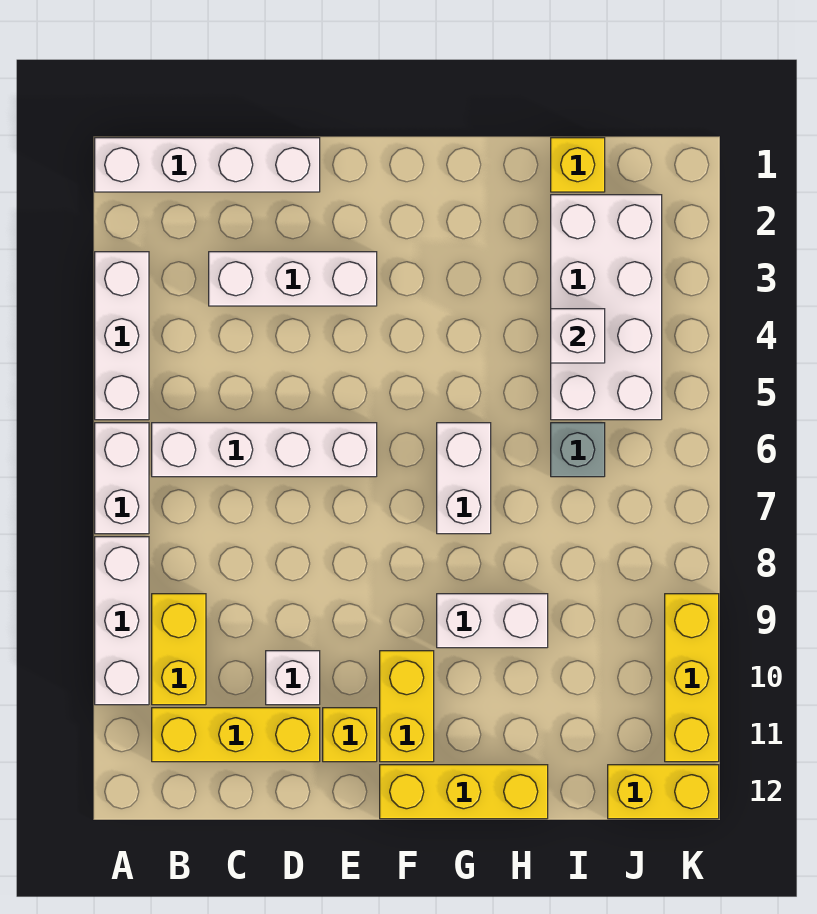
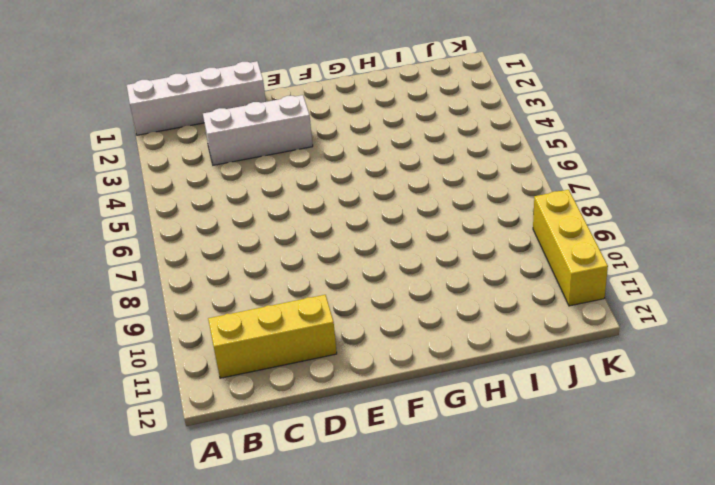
none -> white brick A3:A5 level 1
none -> white brick A6:A7 level 1
none -> white brick A8:A10 level 1

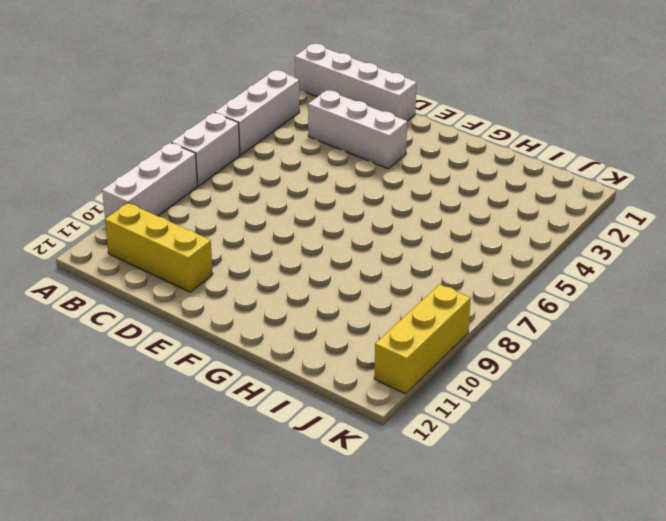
none -> white brick B6:E6 level 1
none -> yellow brick B9:B10 level 1
none -> white brick D10 level 1

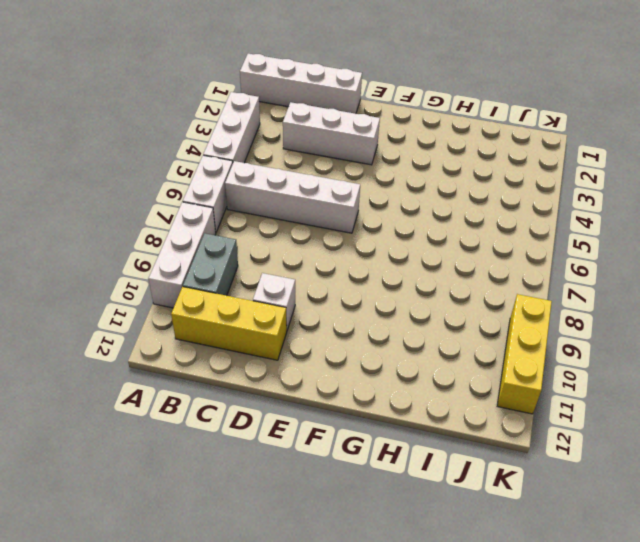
grey brick B9:B10 level 1 -> yellow brick B9:B10 level 1
none -> yellow brick E11 level 1
none -> yellow brick F10:F11 level 1
none -> yellow brick F12:H12 level 1

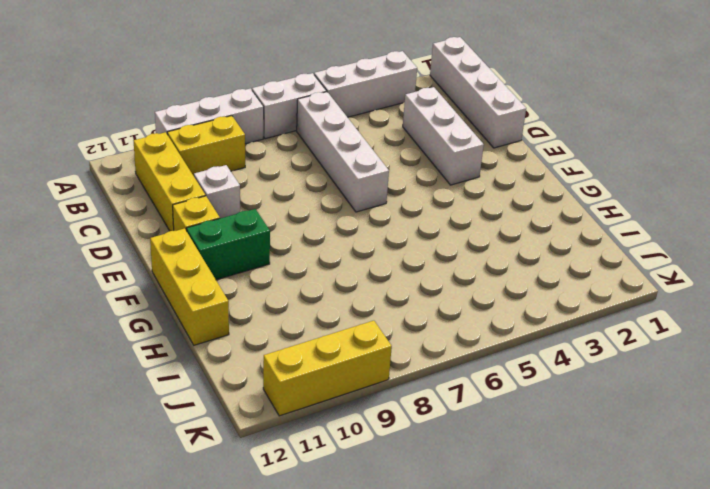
green brick F10:F11 level 1 -> yellow brick F10:F11 level 1
none -> white brick G6:G7 level 1
none -> white brick G9:H9 level 1
none -> yellow brick I1 level 1

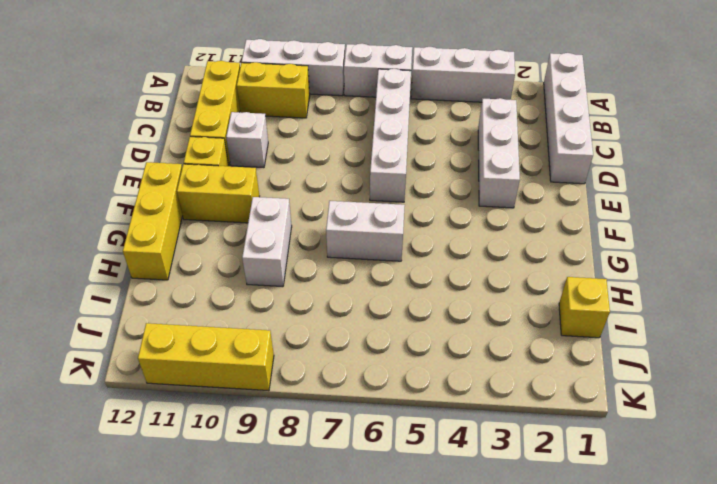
none -> white brick I2:J5 level 1
none -> grey brick I6 level 1
none -> yellow brick J12:K12 level 1

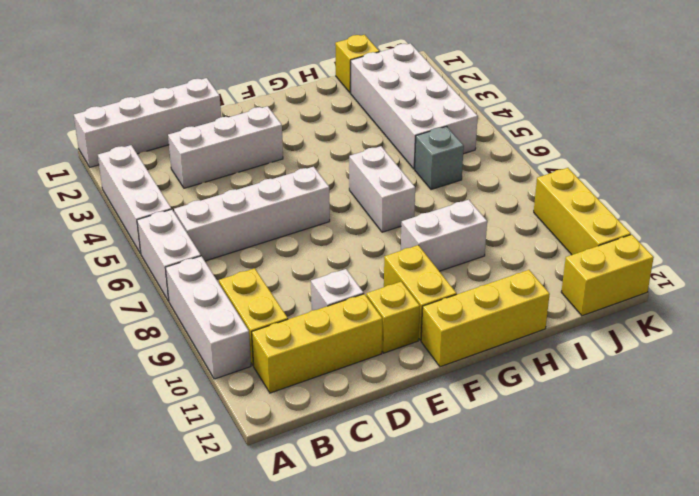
none -> white brick I4 level 2

